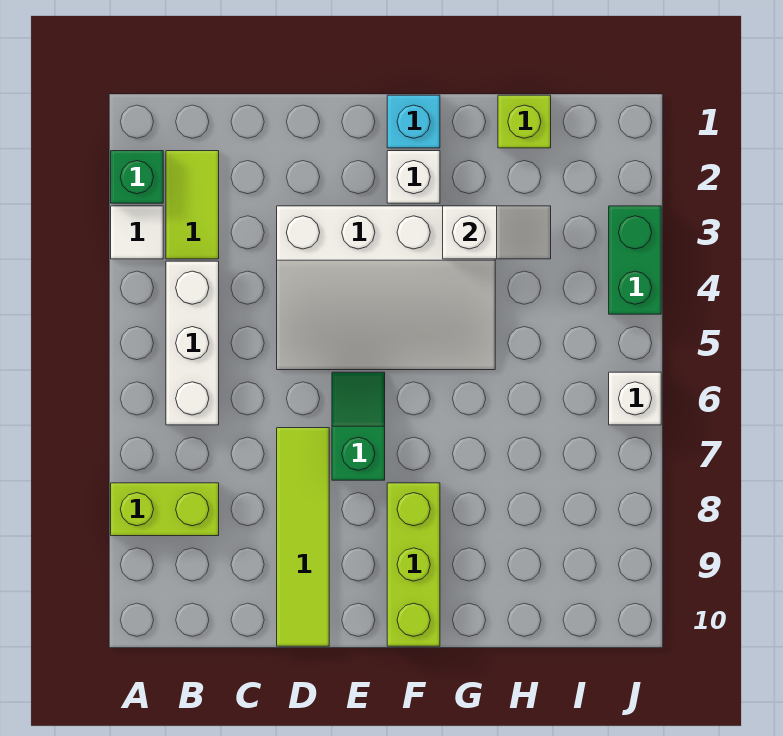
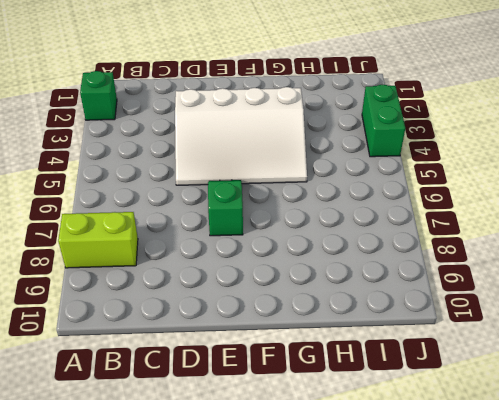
none -> white tile A3 level 1
none -> lime tile B2:B3 level 1
none -> white brick B4:B6 level 1

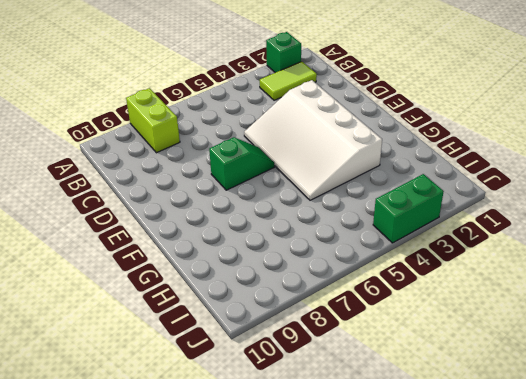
none -> white tile A3 level 1
none -> white brick B4:B6 level 1
none -> lime tile D7:D10 level 1

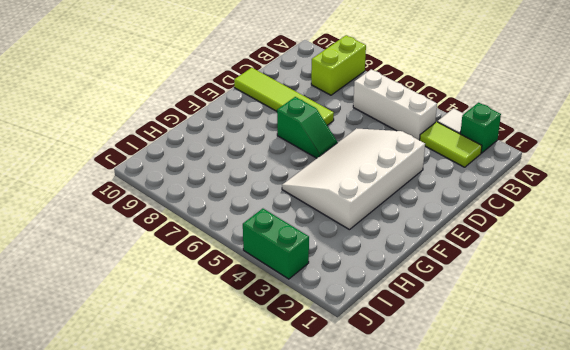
none -> cyan brick F1 level 1
none -> white brick F2 level 1
none -> lime brick F8:F10 level 1

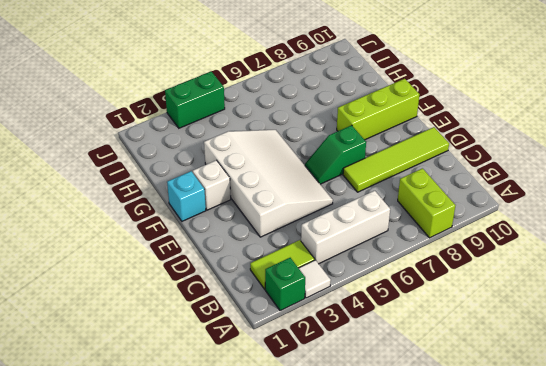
none -> lime brick H1 level 1
none -> white brick J6 level 1
none -> white slope G3:H3 level 2 top G

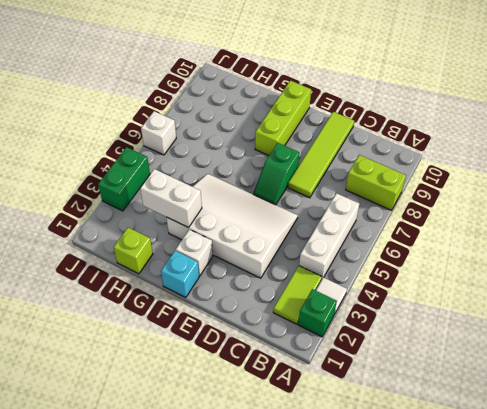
white brick G3:H3 level 2 -> white slope G3:H3 level 2 top G

